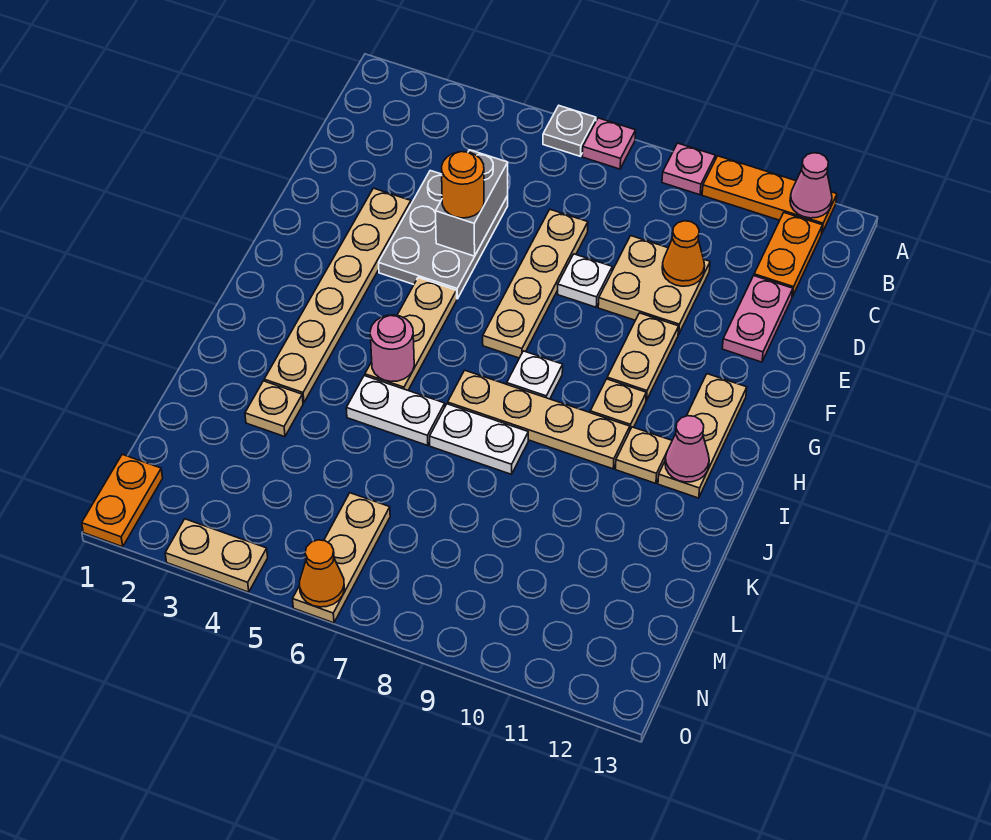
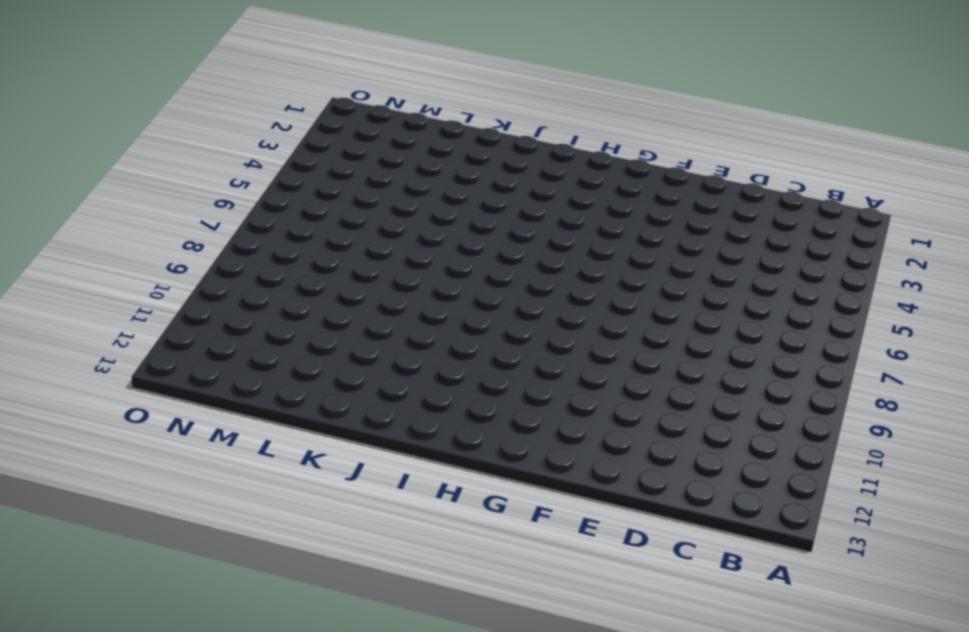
none -> grey plate A6 level 1
none -> pink plate A7 level 1
none -> pink plate A9 level 1
none -> orange plate A10:A12 level 1

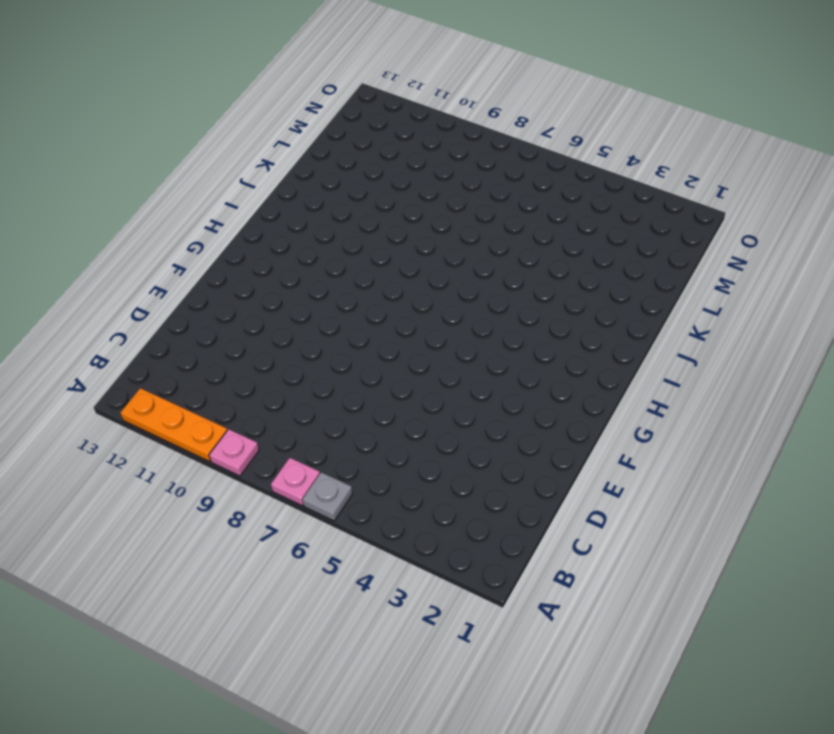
none -> orange plate B12:C12 level 1
none -> grey plate D4:F5 level 1
none -> tan plate D7:G7 level 1
none -> tan plate D9:E10 level 1

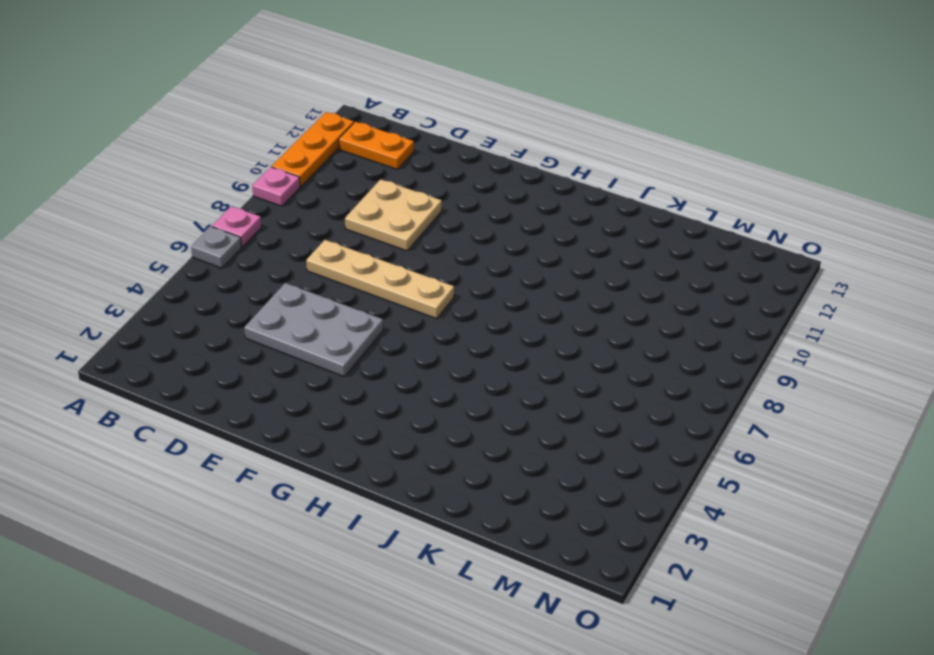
none -> pink plate D12:E12 level 1
none -> tan plate E3:J3 level 1
none -> white plate E8 level 1
none -> tan plate F10:G10 level 1

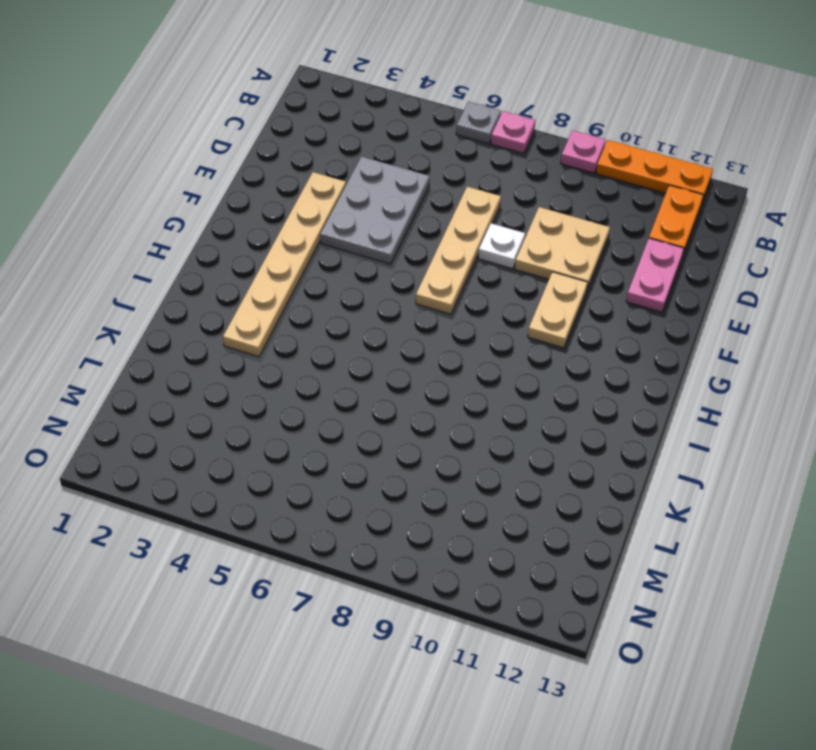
none -> tan plate G5:I5 level 1
none -> tan plate G12:I12 level 1
none -> white plate H8 level 1
none -> tan plate H10 level 1

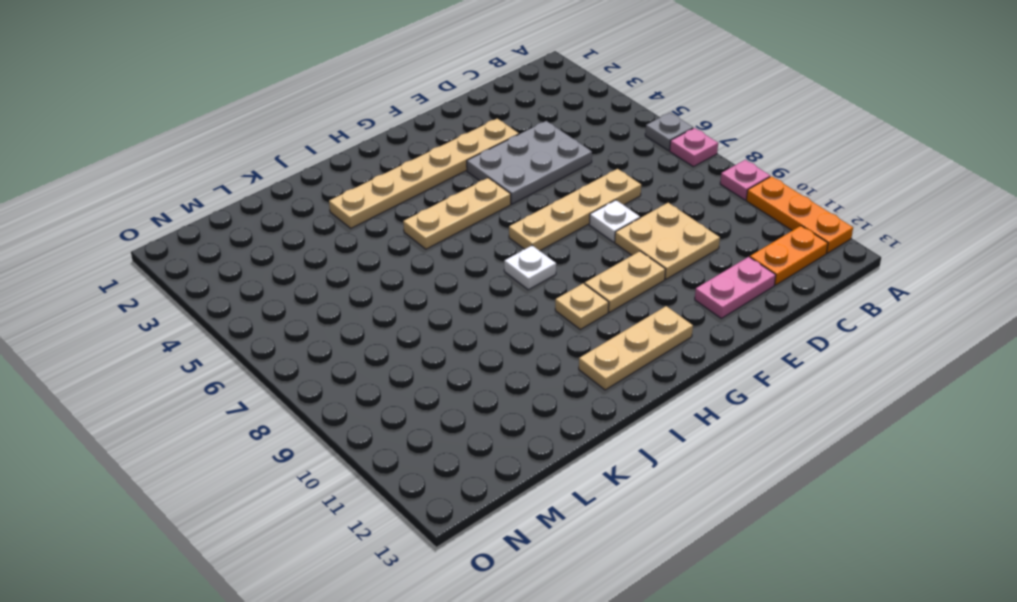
none -> tan plate I7:I10 level 1
none -> tan plate I11 level 1
none -> white plate J5:J6 level 1
none -> white plate J7:J8 level 1

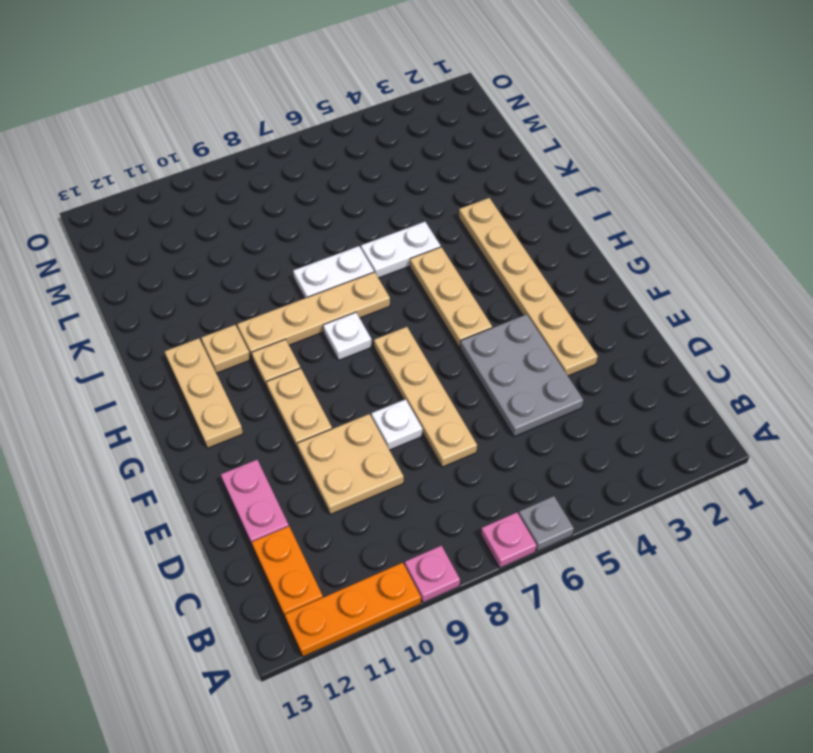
none -> tan plate K3 level 1
none -> tan plate M6:O6 level 1
none -> orange plate N1:O1 level 1
none -> tan plate O3:O4 level 1

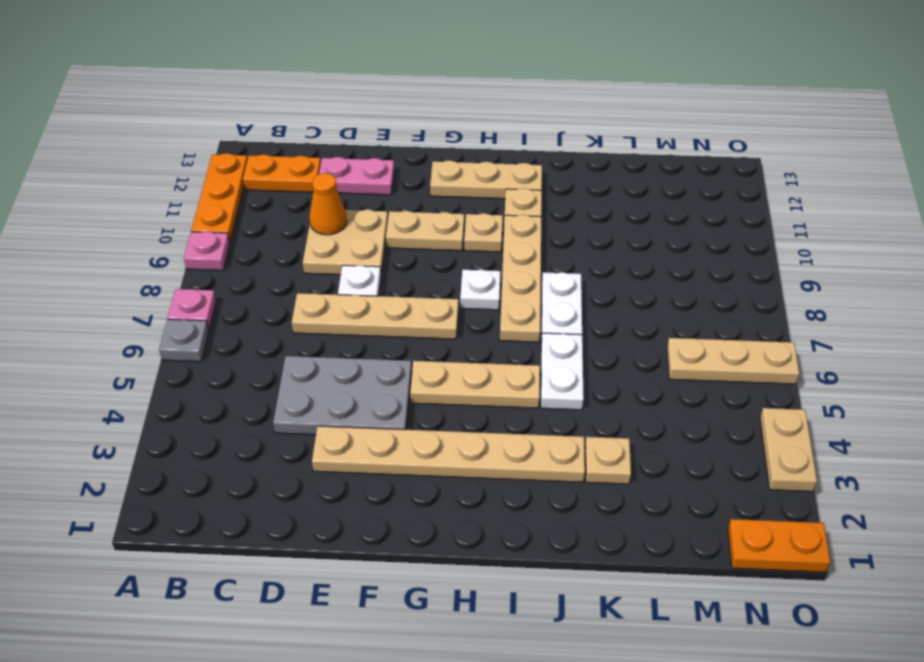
none -> pink cone A12 level 2
none -> grey brick D5:E5 level 2
none -> pink round brick I5 level 2
none -> pink cone I12 level 2

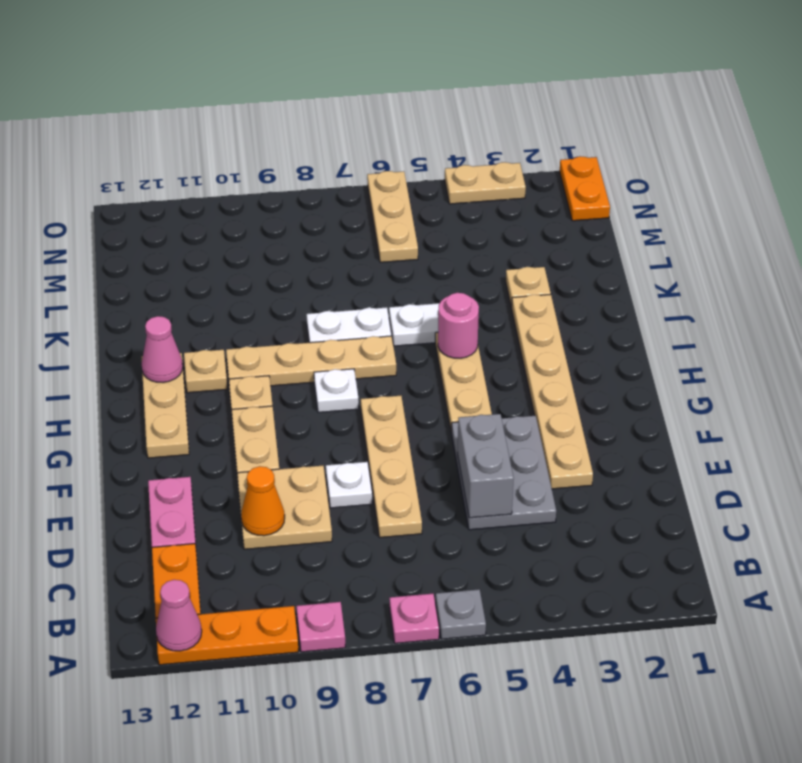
none -> orange cone O6 level 2
none -> orange round brick E5 level 3

